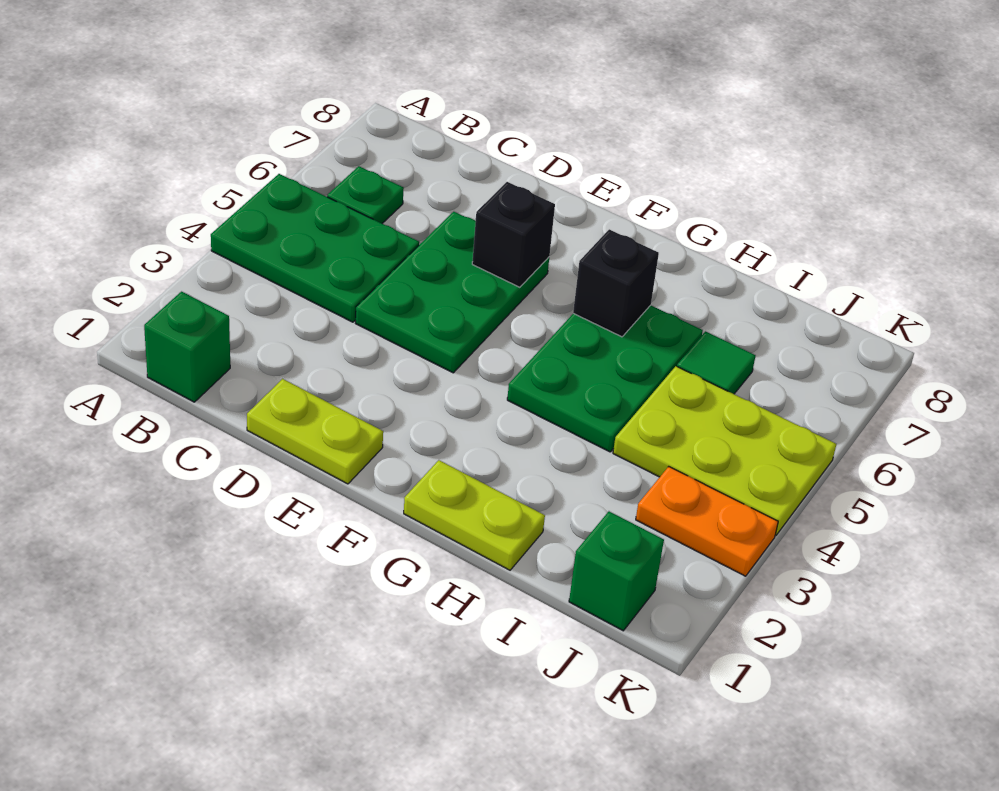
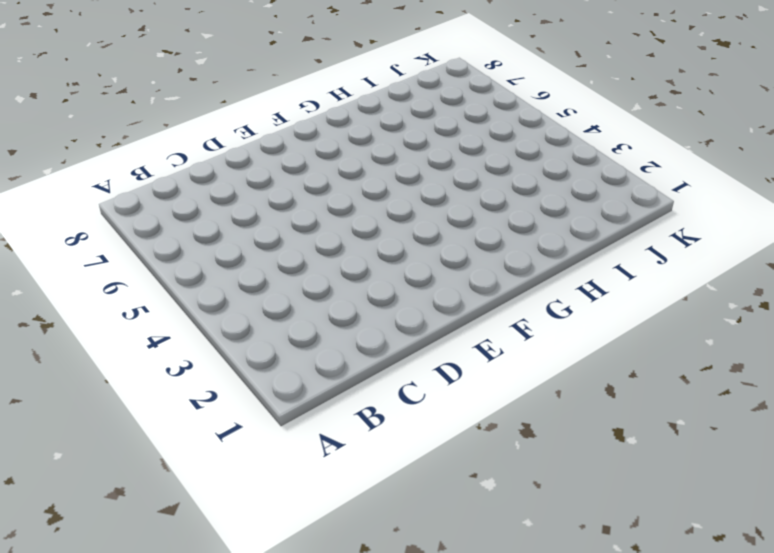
none -> green plate A4:C5 level 1
none -> green brick B1 level 1
none -> green plate B6 level 1

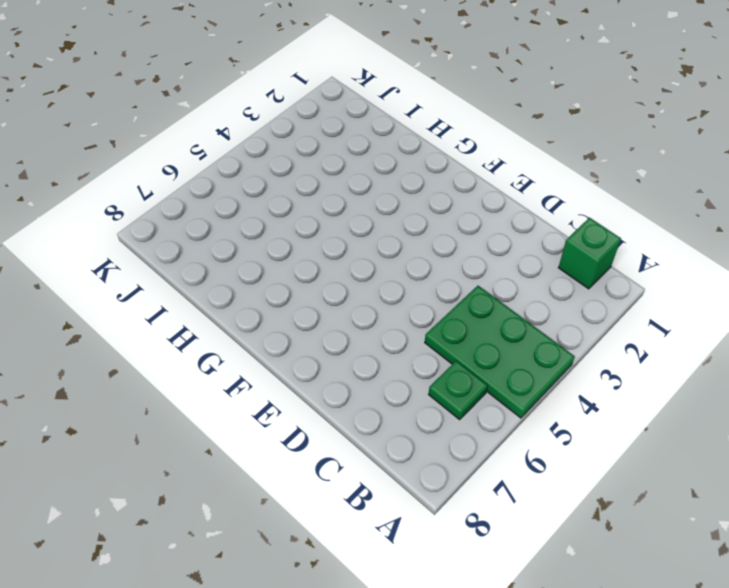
none -> lime plate D1:E1 level 1
none -> green plate D4:E6 level 1
none -> lime plate G1:H1 level 1

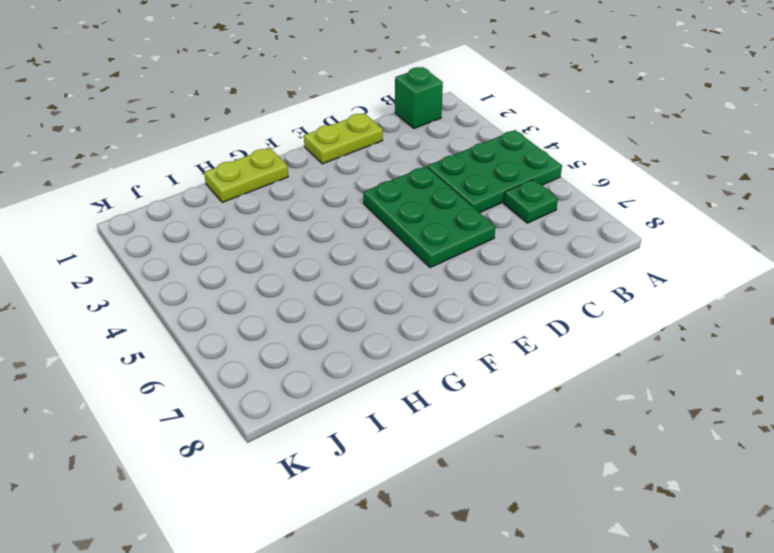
none -> green plate G4:H6 level 1
none -> lime plate I4:K5 level 1
none -> green tile I6 level 1

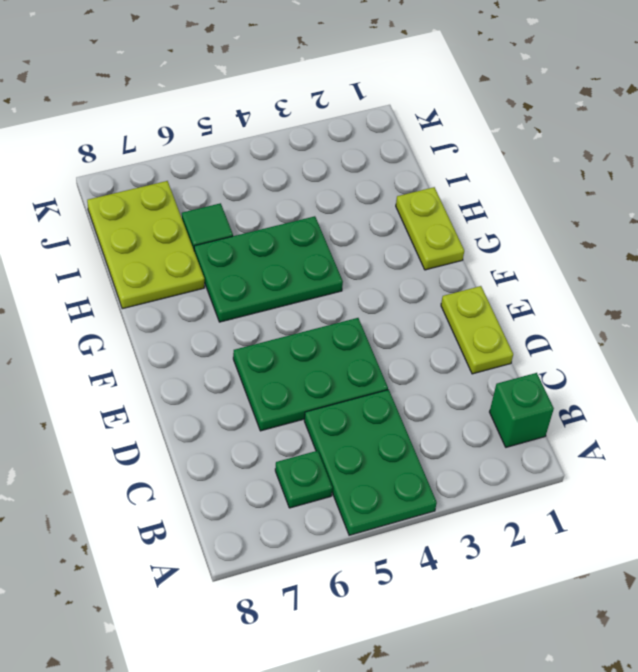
lime plate H7:J8 level 1 -> lime plate I4:K5 level 1
none -> green brick J1 level 1
none -> orange plate J3:K3 level 1
none -> black brick E6 level 2

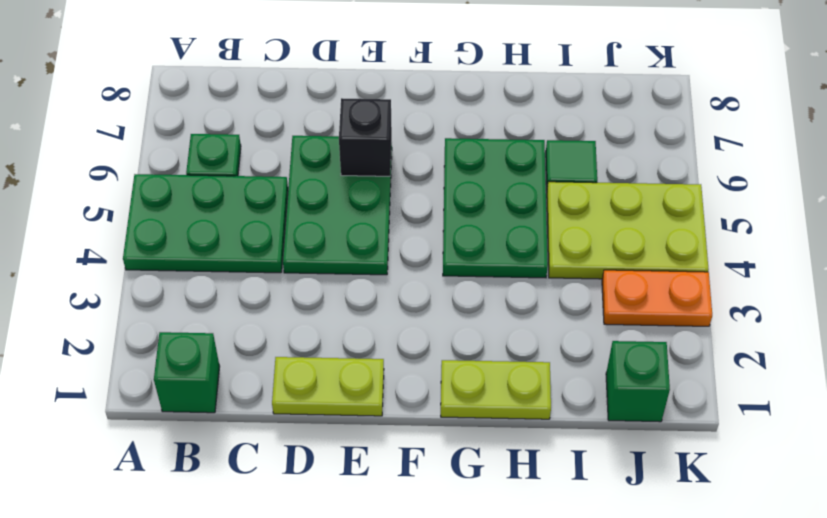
none -> black brick G6 level 2

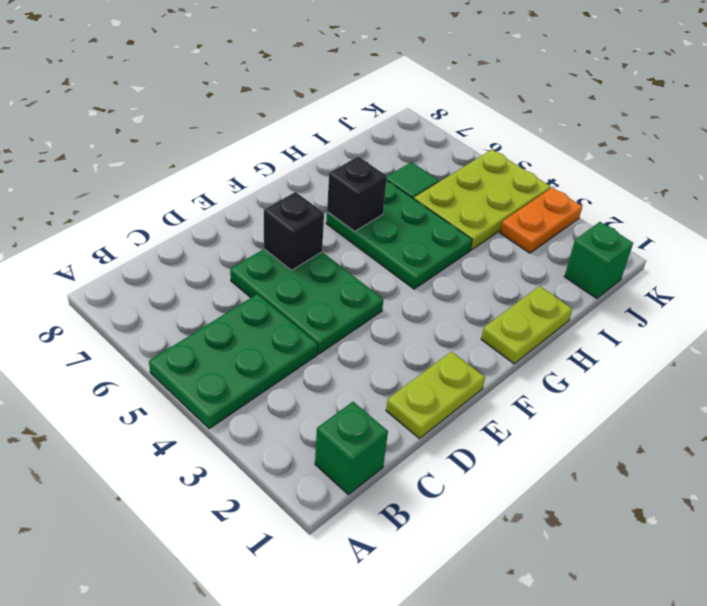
none -> green plate B6 level 1

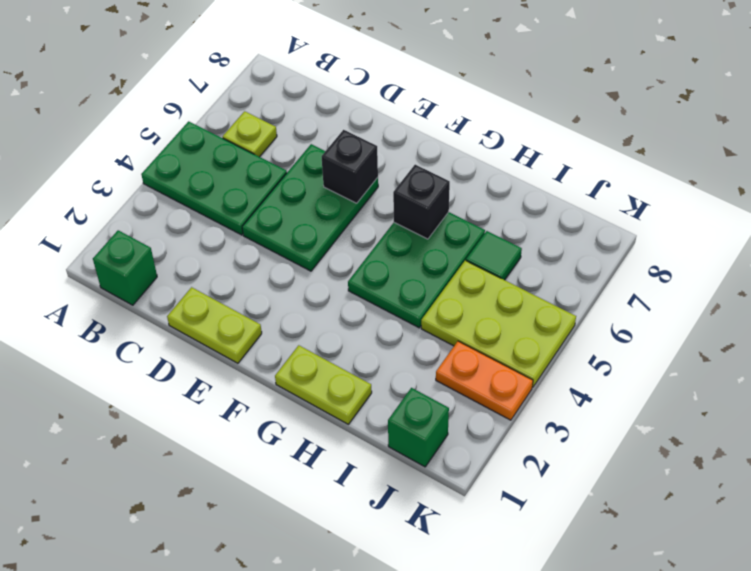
lime plate B6 level 1 -> green plate B6 level 1

